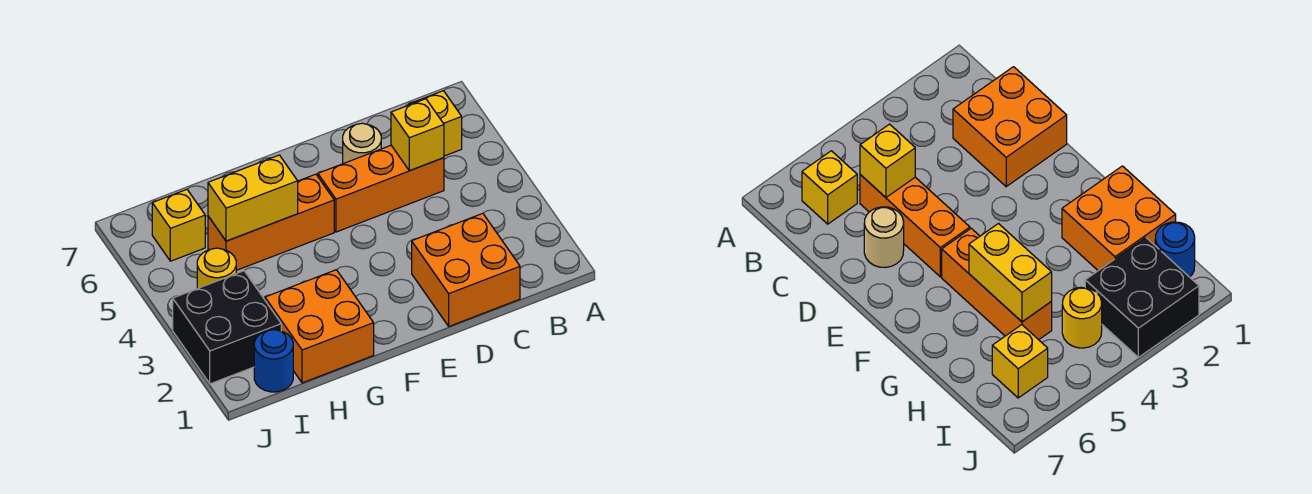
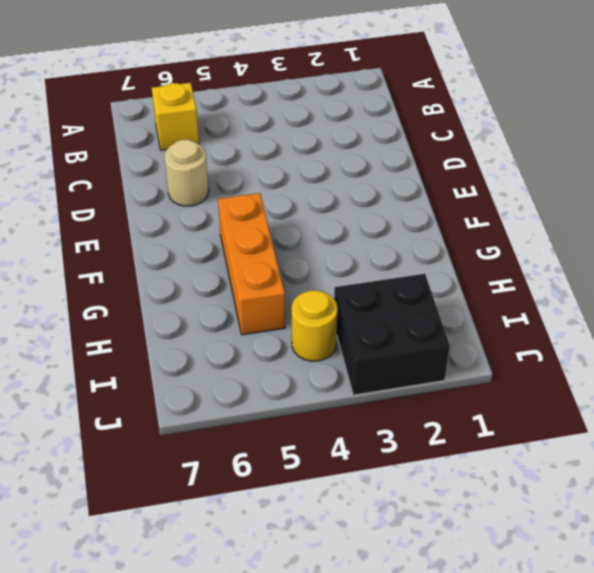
none -> orange brick C1:D2 level 1
none -> orange brick C5:E5 level 1
none -> orange brick G1:H2 level 1

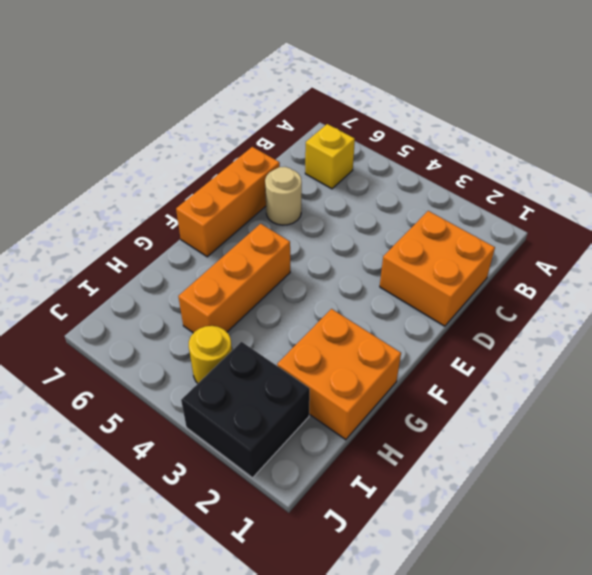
orange brick D7:F7 level 1 -> orange brick C5:E5 level 1
none -> blue round brick I1 level 1
none -> yellow brick I6 level 1
none -> yellow brick C5 level 2

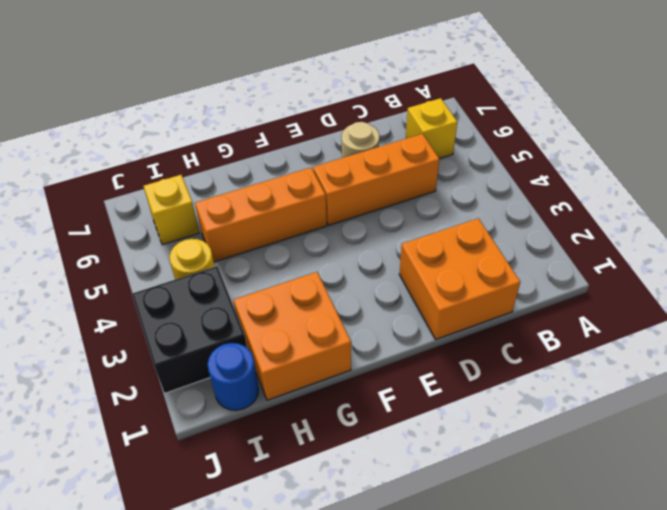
none -> yellow brick C5 level 2
none -> yellow brick G5:H5 level 2

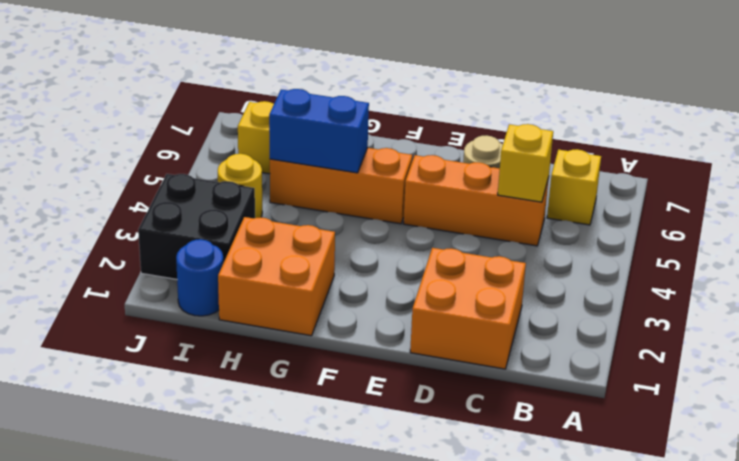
blue brick G5:H5 level 2 -> yellow brick G5:H5 level 2

